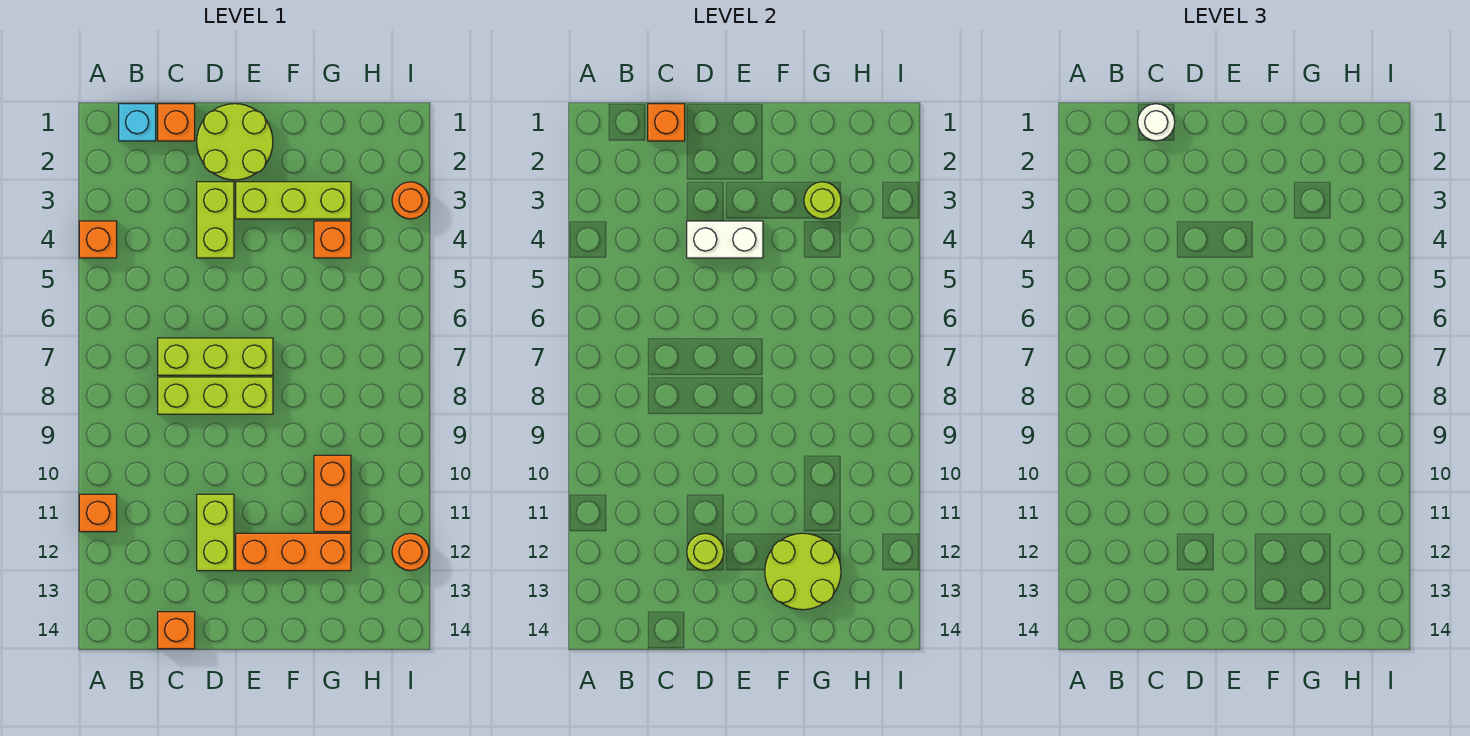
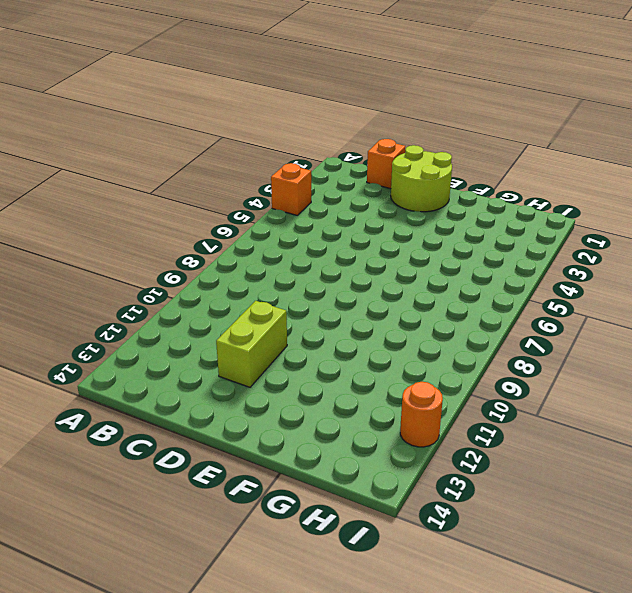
none -> orange brick A11 level 1
none -> cyan brick B1 level 1
none -> lime brick C7:E7 level 1

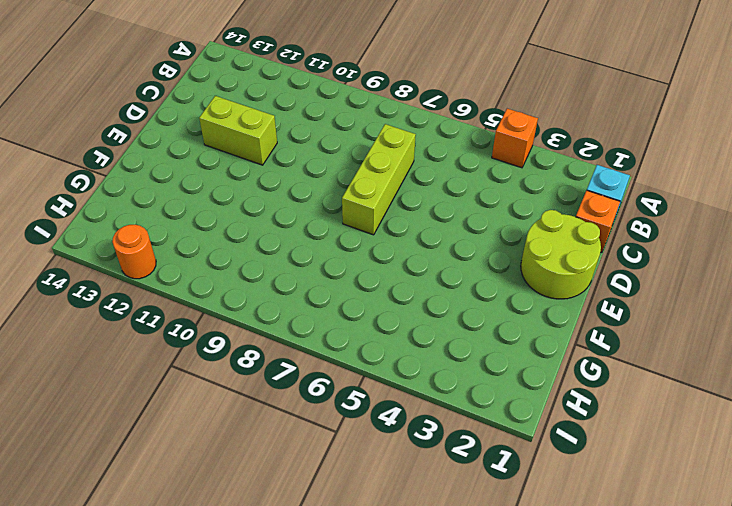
none -> orange brick A11 level 1
none -> lime brick C8:E8 level 1
none -> orange brick C14 level 1

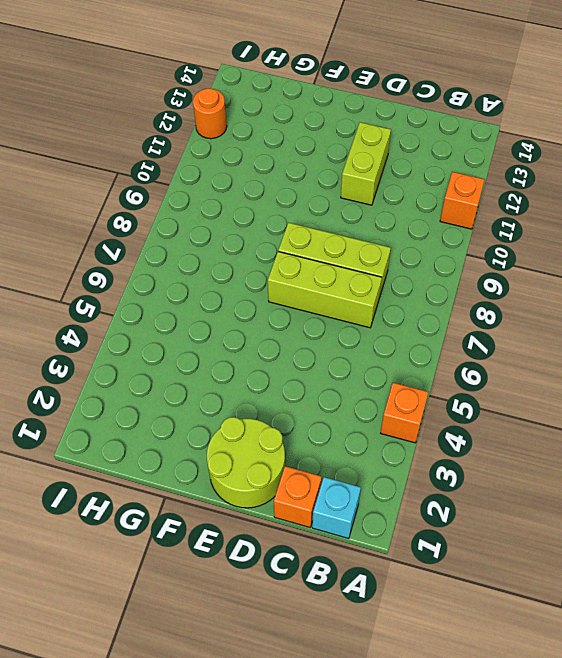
none -> orange brick C14 level 1
none -> lime brick D3:D4 level 1
none -> lime brick E3:G3 level 1

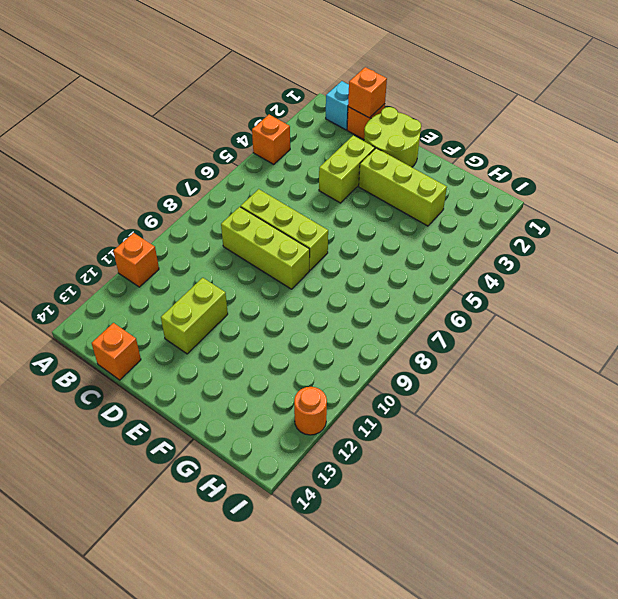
none -> orange brick E12:G12 level 1
none -> orange brick G4 level 1
none -> orange brick G10:G11 level 1

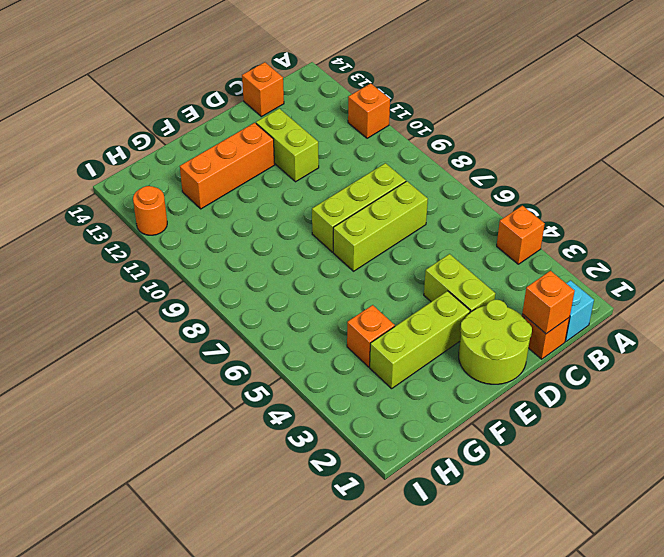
none -> orange brick G10:G11 level 1
none -> orange round brick I3 level 1
none -> white brick D4:E4 level 2

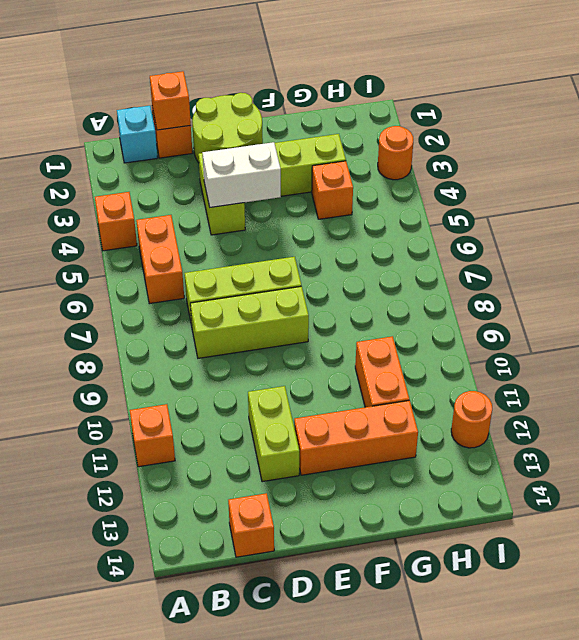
orange brick B5:B6 level 1 -> none
none -> lime round brick D12 level 2
none -> lime round brick F12:G13 level 2
none -> lime round brick G3 level 2

